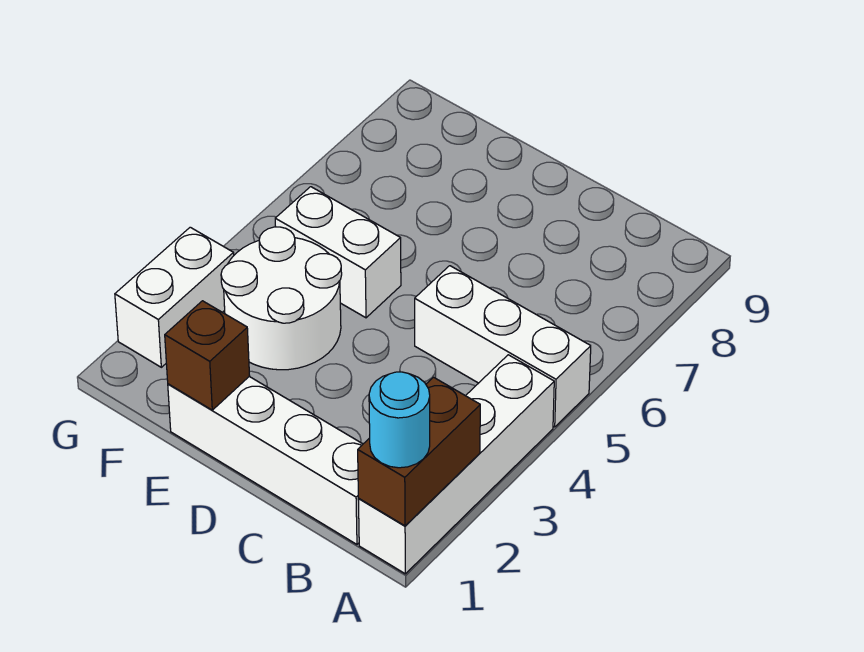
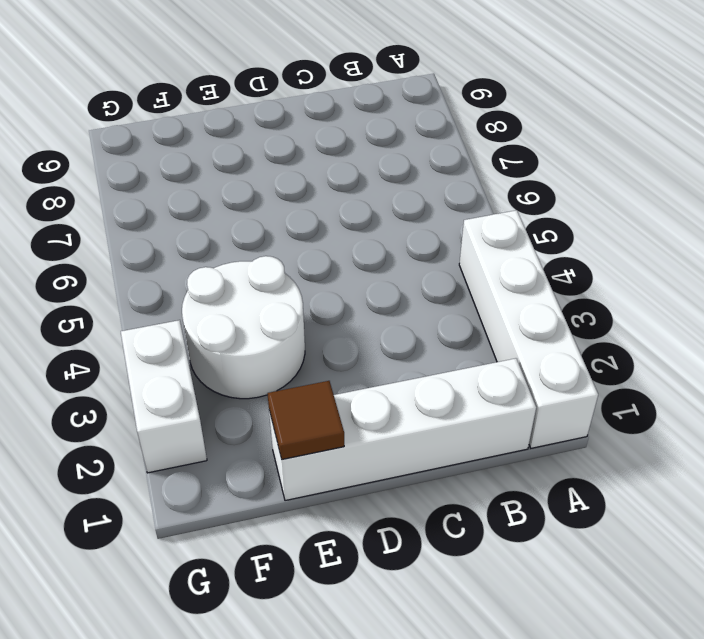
brown tile E1 level 2 -> brown brick E1 level 2
none -> white brick A5:C5 level 1
none -> white brick E5:F5 level 1

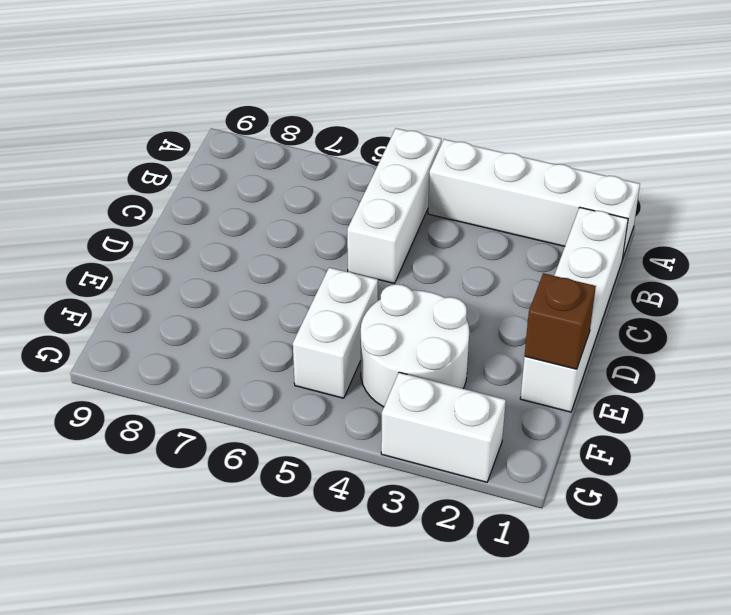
none -> brown brick A1:A2 level 2
none -> cyan round brick A1 level 3

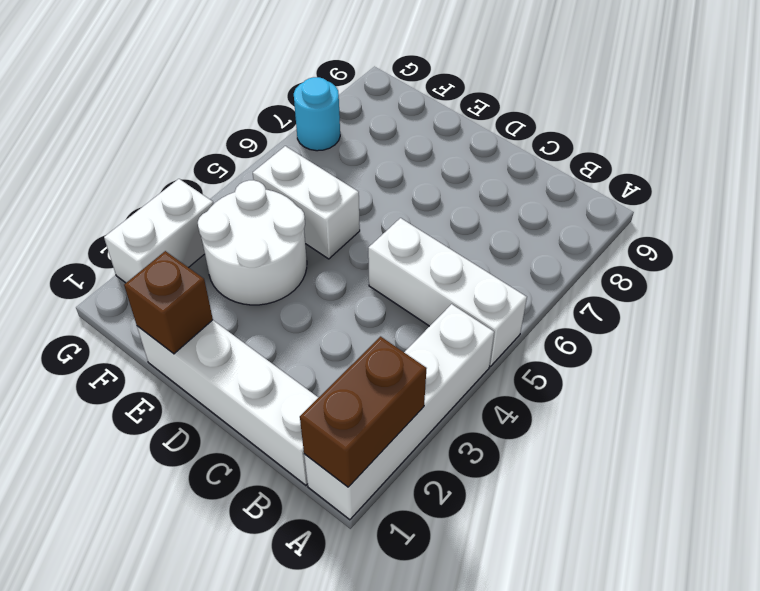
cyan round brick G7 level 1 -> cyan round brick A1 level 3

